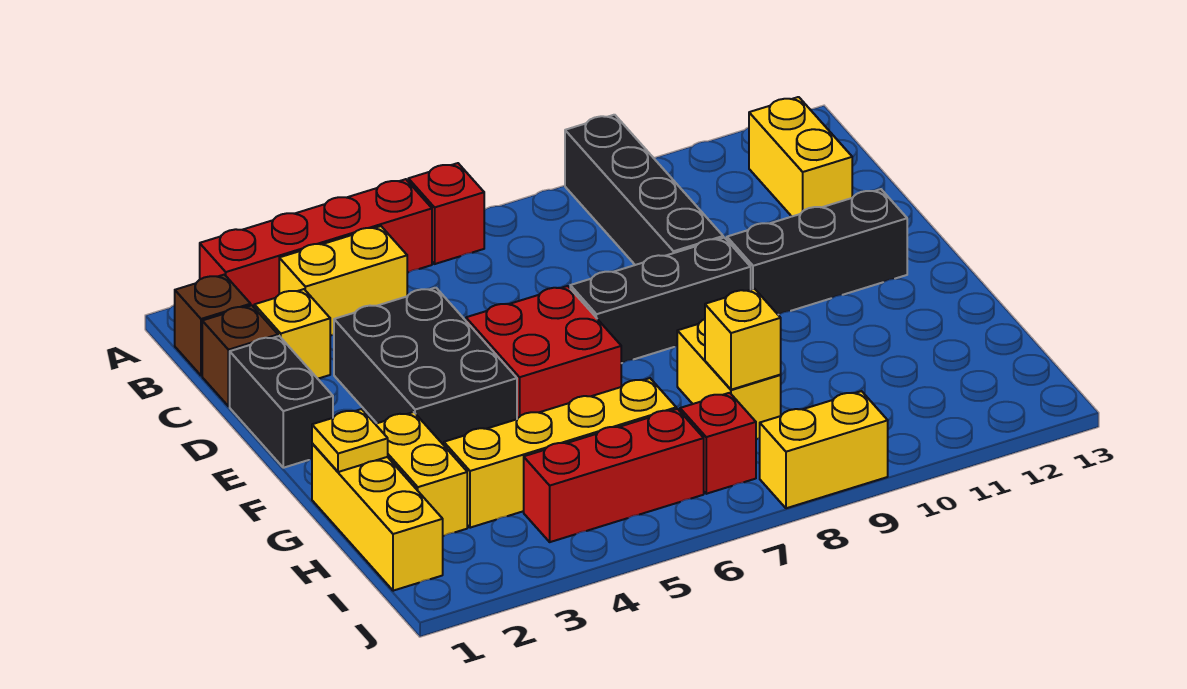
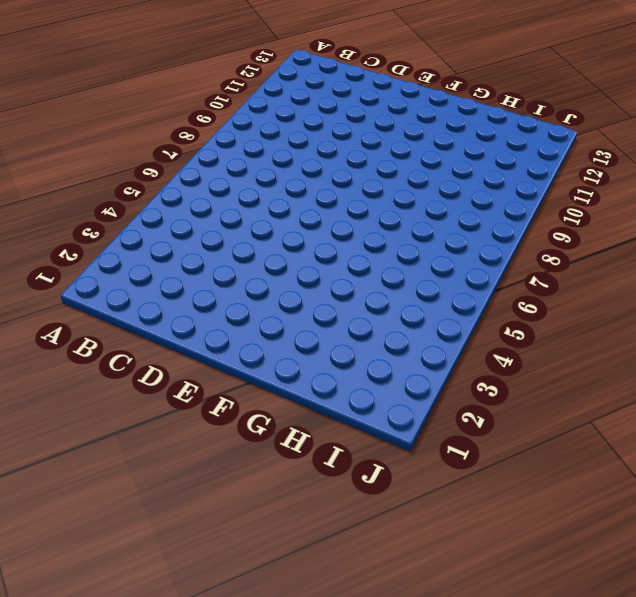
none -> red brick A2:A5 level 1
none -> red brick A6 level 1
none -> black brick A9:D9 level 1

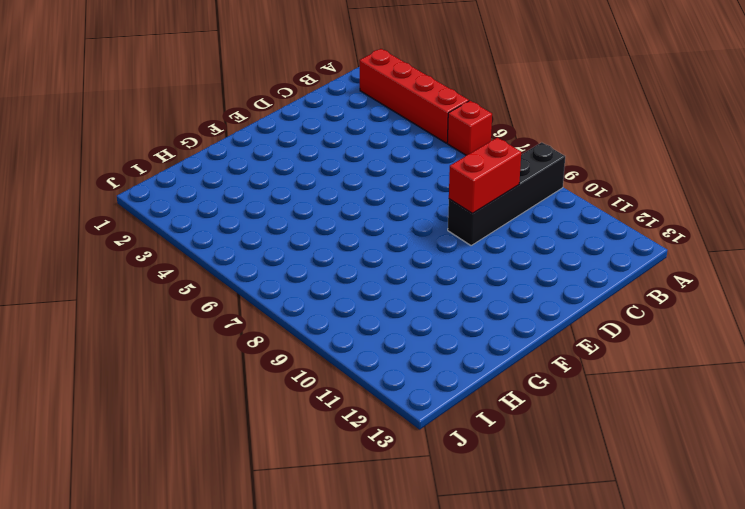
red brick C9:D9 level 2 -> none
none -> brown brick B1 level 1
none -> yellow brick B3:B4 level 1
none -> yellow brick B12:C12 level 1

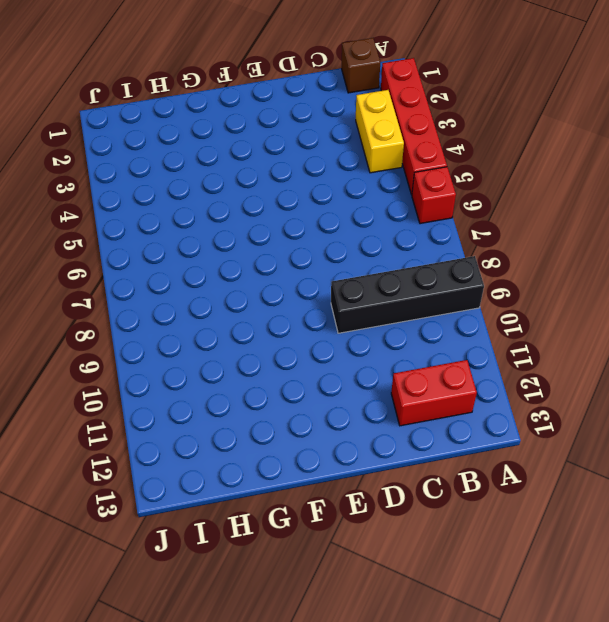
red brick B12:C12 level 1 -> yellow brick B12:C12 level 1
none -> brown brick C1 level 1
none -> yellow brick C2 level 1
none -> black brick D1:E1 level 1

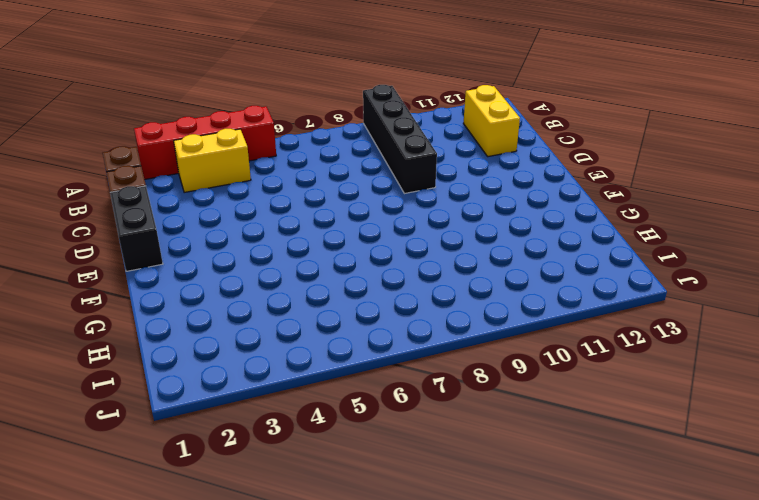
none -> red brick A6 level 1
none -> yellow brick C2 level 1
none -> black brick D3:F4 level 1

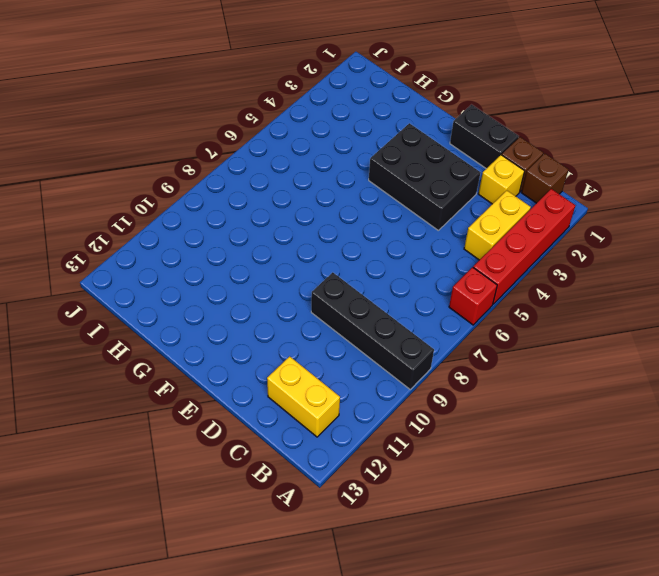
none -> red brick E5:F6 level 1
none -> black brick E7:E9 level 1
none -> black brick E10:E12 level 1

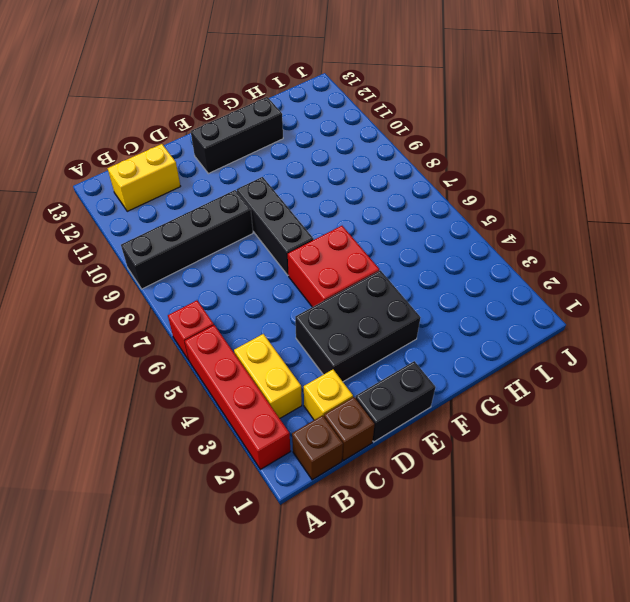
black brick E12:G12 level 1 -> black brick E10:E12 level 1
none -> yellow brick G1:I1 level 1
none -> yellow brick G2:H2 level 1
none -> yellow brick G8:H8 level 1

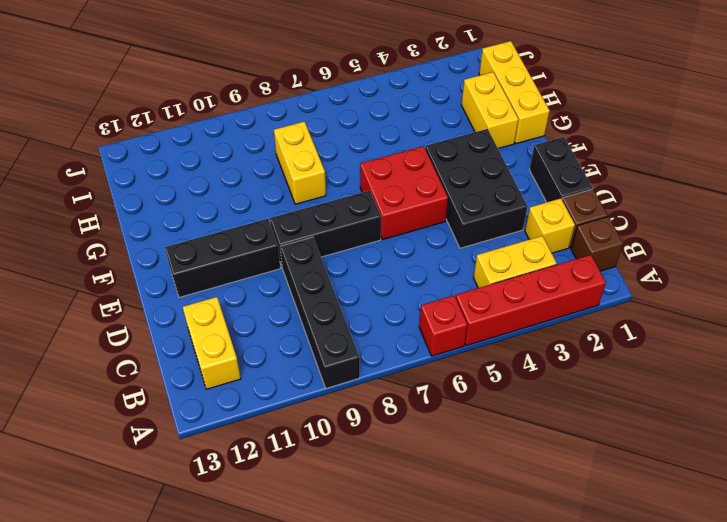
none -> yellow brick H3:H6 level 1
none -> red brick I4:I6 level 1
none -> red brick I7 level 1

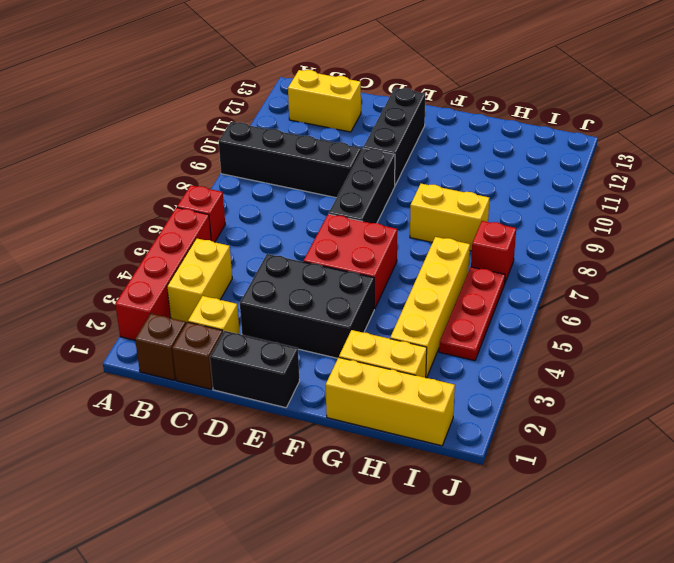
red plate I4:I6 level 1 -> red brick I4:I6 level 1
none -> yellow brick J8:J9 level 1
none -> yellow plate G1 level 2
none -> yellow brick H8 level 2

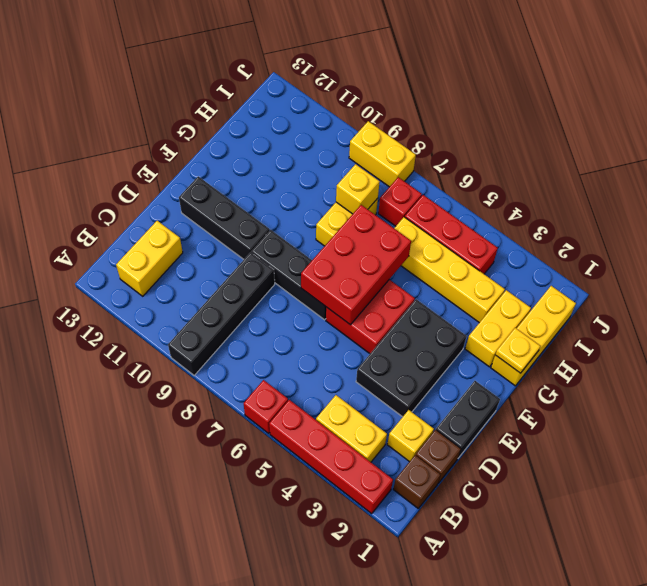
red brick E6:G7 level 2 -> none

